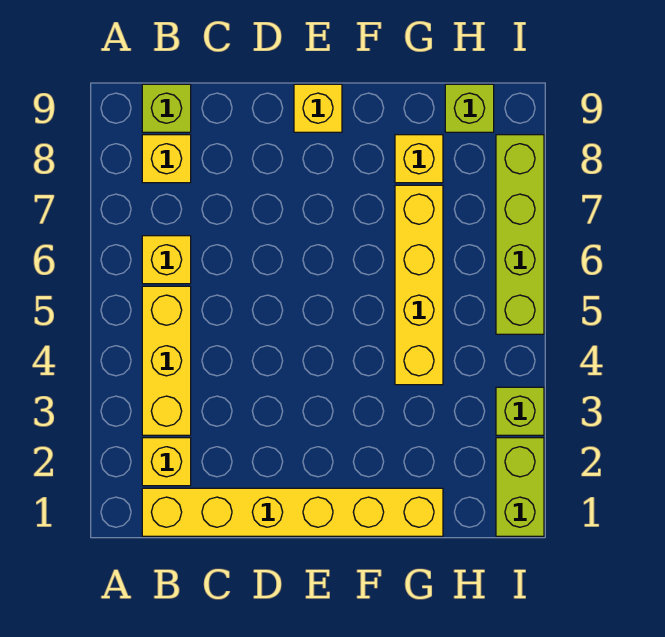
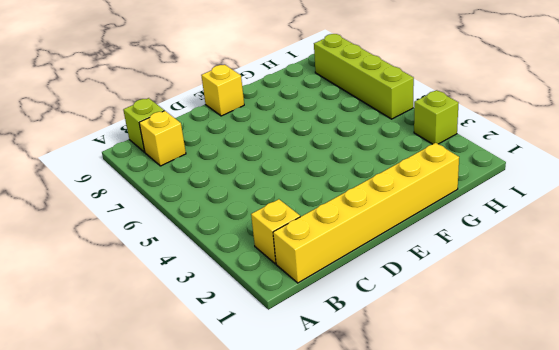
none -> yellow brick B3:B5 level 1
none -> yellow brick B6 level 1
none -> yellow brick G4:G7 level 1

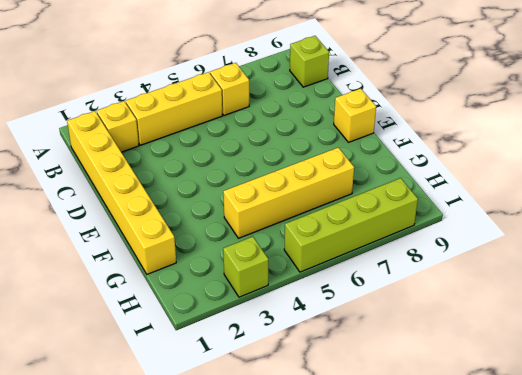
none -> yellow brick B8 level 1
none -> yellow brick G8 level 1
none -> lime brick H9 level 1

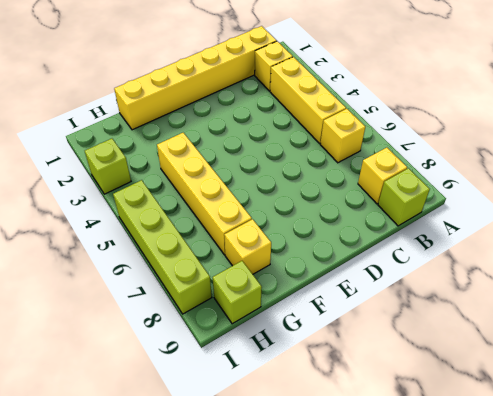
none -> yellow brick E9 level 1
none -> lime brick I1:I2 level 1

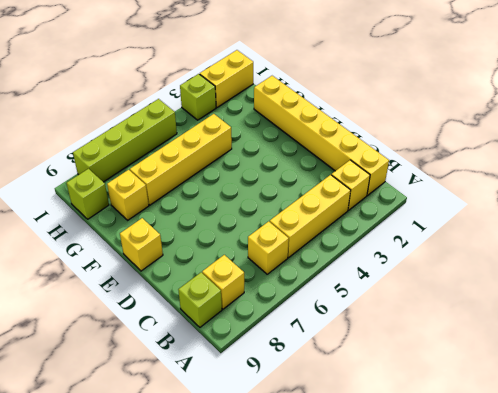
yellow brick I1:I2 level 1 -> lime brick I1:I2 level 1

